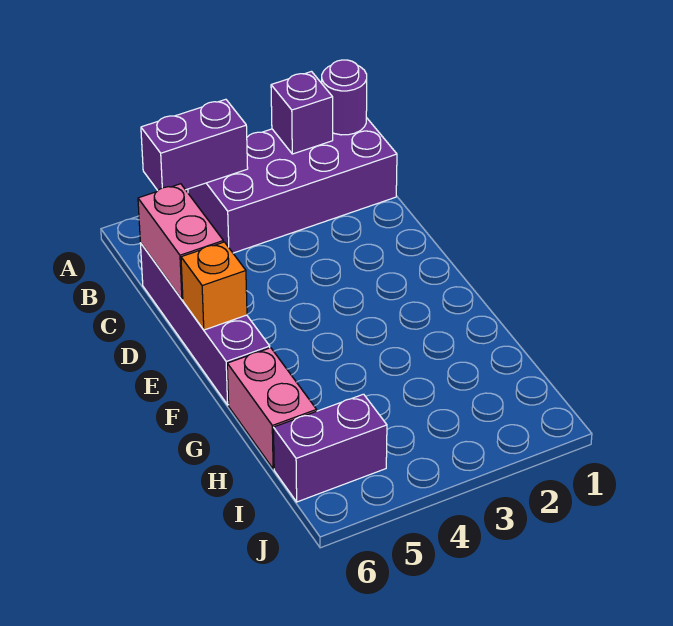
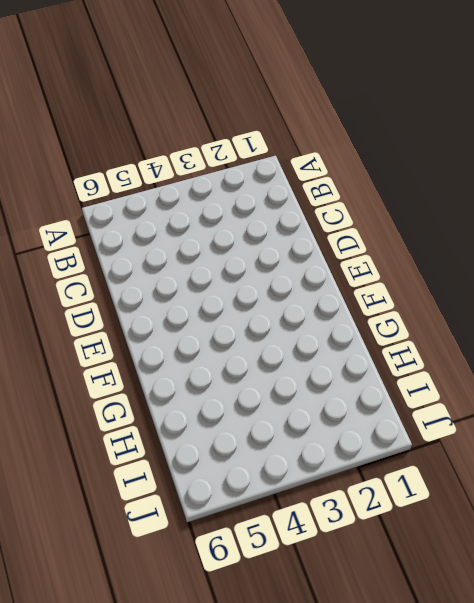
none -> purple brick A1:B4 level 1
none -> purple brick C6:F6 level 1

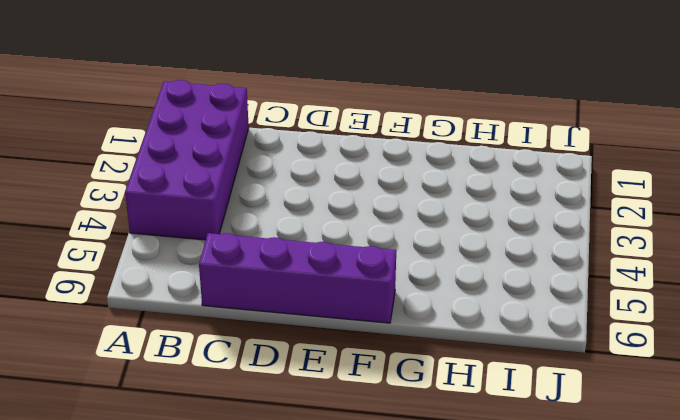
none -> pink brick G6:H6 level 1
none -> purple brick I5:I6 level 1

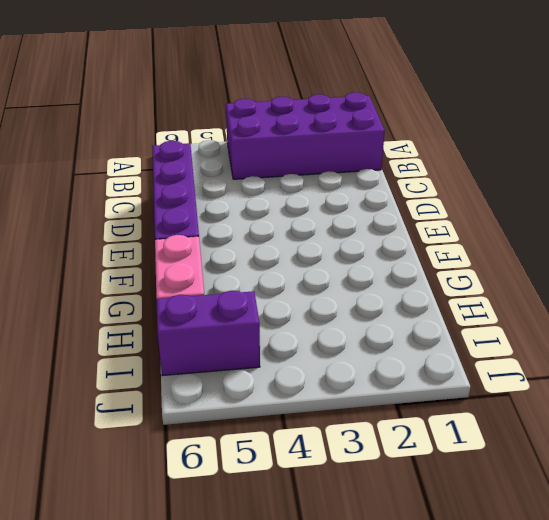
none -> purple round brick A1 level 2
none -> purple brick A2 level 2

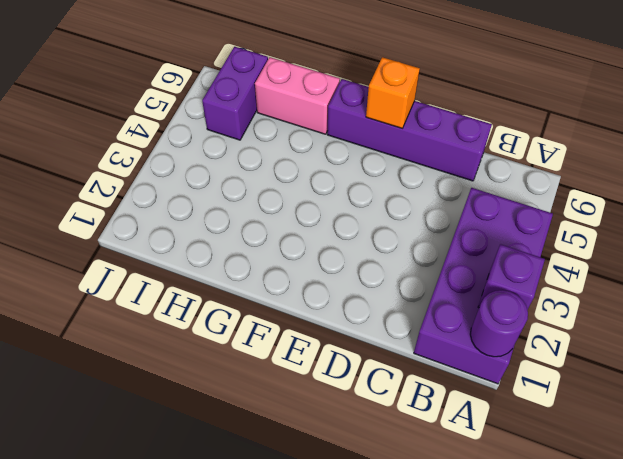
none -> purple brick A4:A5 level 2
none -> pink brick C6:D6 level 2

